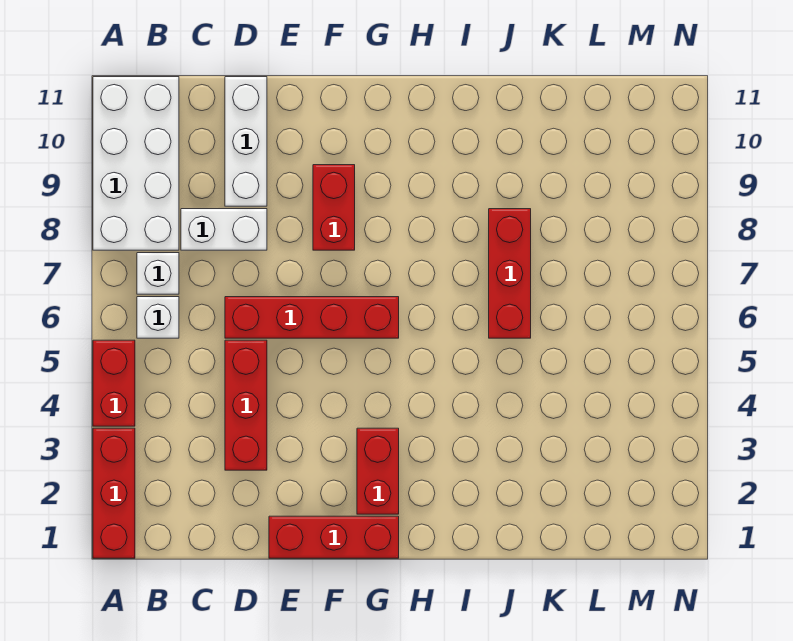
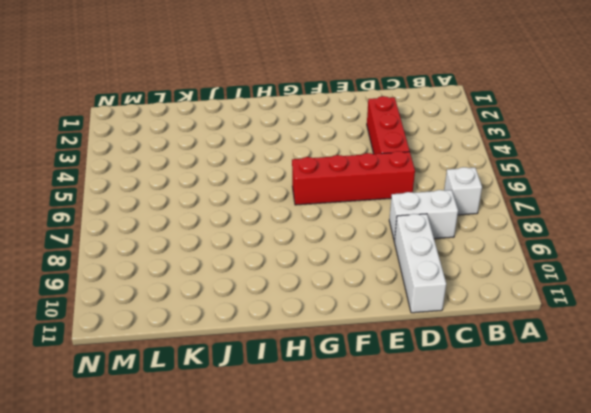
none -> red brick A1:A3 level 1
none -> red brick A4:A5 level 1
none -> white brick A8:B11 level 1

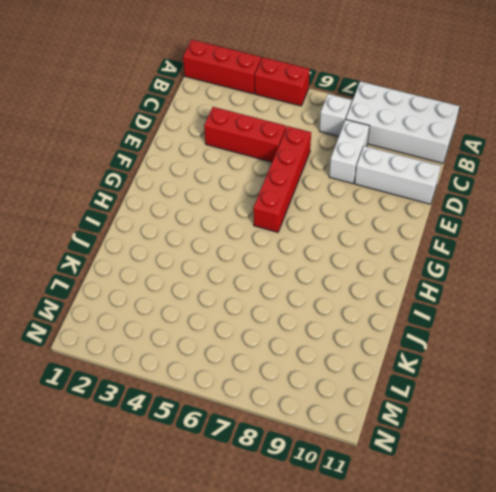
none -> white brick B6 level 1
none -> red brick E1:G1 level 1
none -> red brick F8:F9 level 1

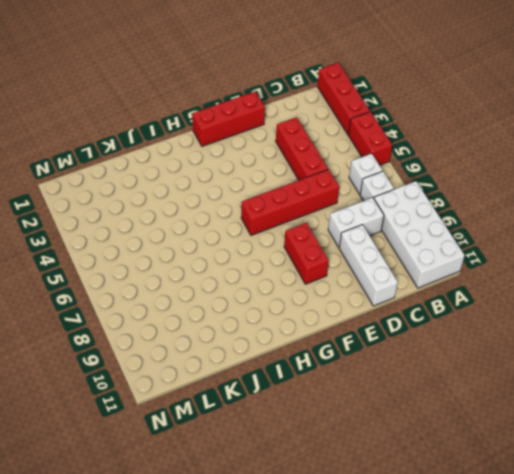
none -> red brick G2:G3 level 1
none -> red brick J6:J8 level 1

